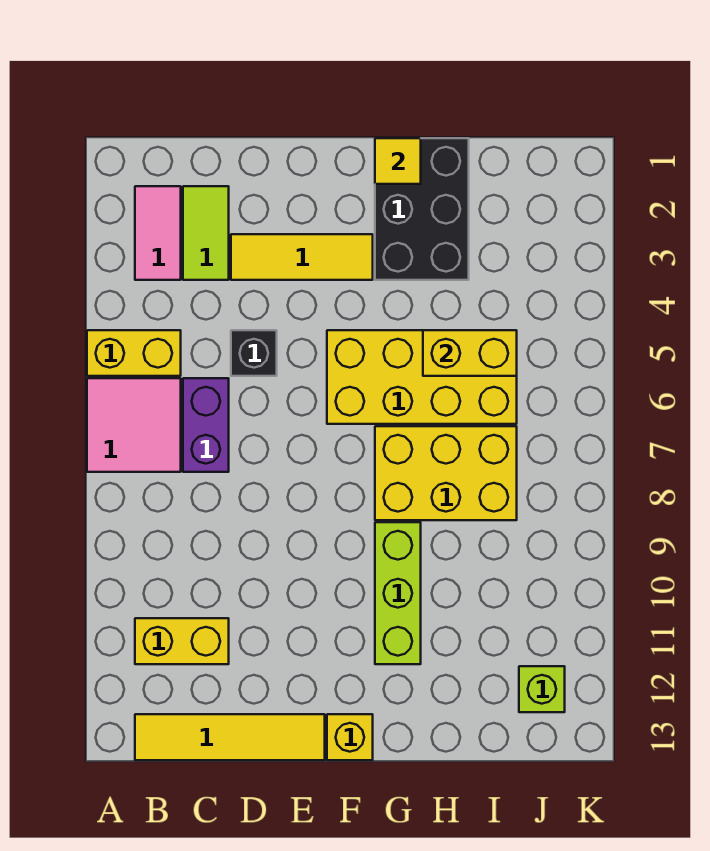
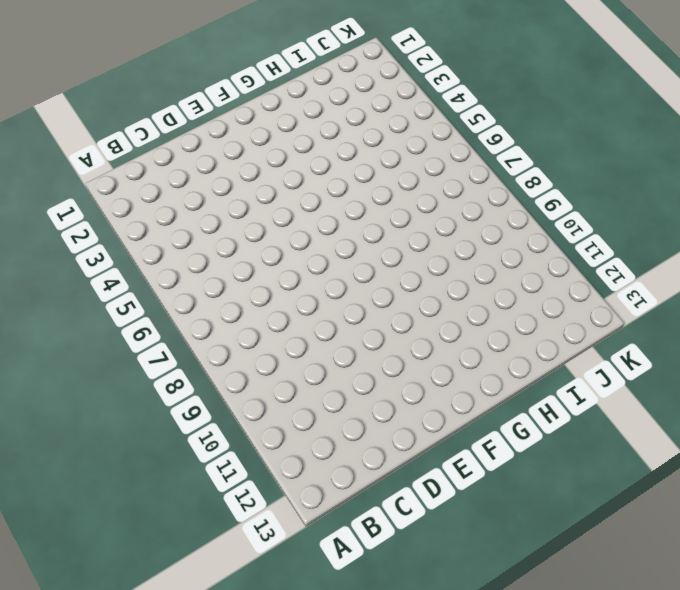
none -> yellow brick A5:B5 level 1
none -> pink tile A6:B7 level 1
none -> pink tile B2:B3 level 1

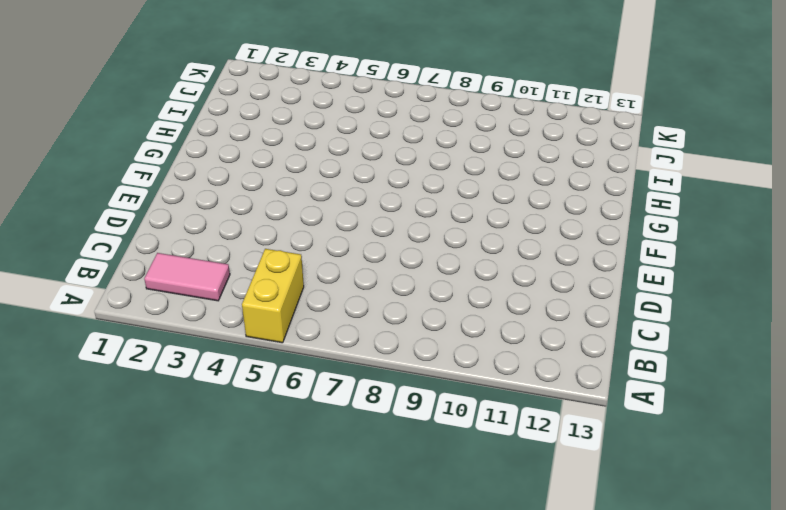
none -> pink tile A6:B7 level 1
none -> yellow brick B11:C11 level 1
none -> yellow tile B13:E13 level 1

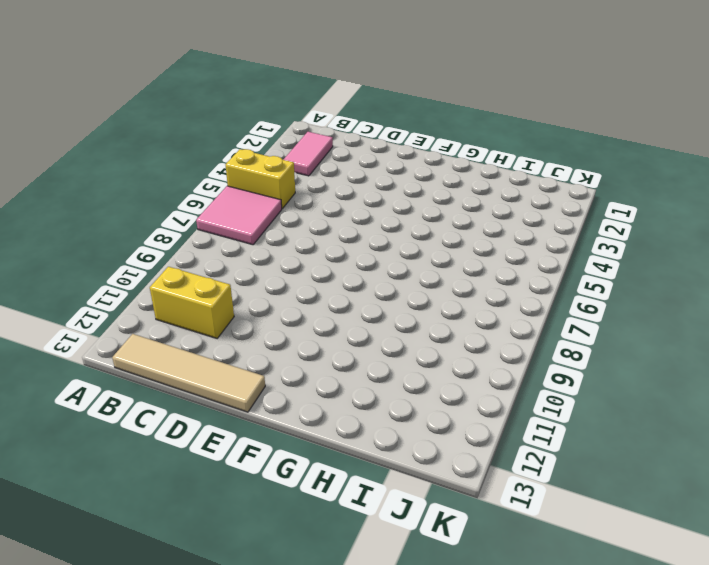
tan tile B13:E13 level 1 -> yellow tile B13:E13 level 1
none -> lime tile C2:C3 level 1
none -> purple brick C6:C7 level 1
none -> yellow tile D3:F3 level 1

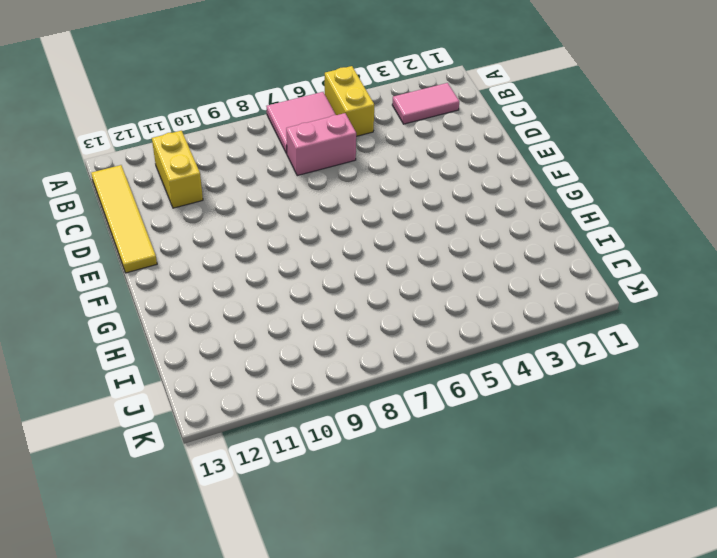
pink brick C6:C7 level 1 -> purple brick C6:C7 level 1
none -> lime tile C2:C3 level 1
none -> yellow tile D3:F3 level 1
none -> black brick D5 level 1

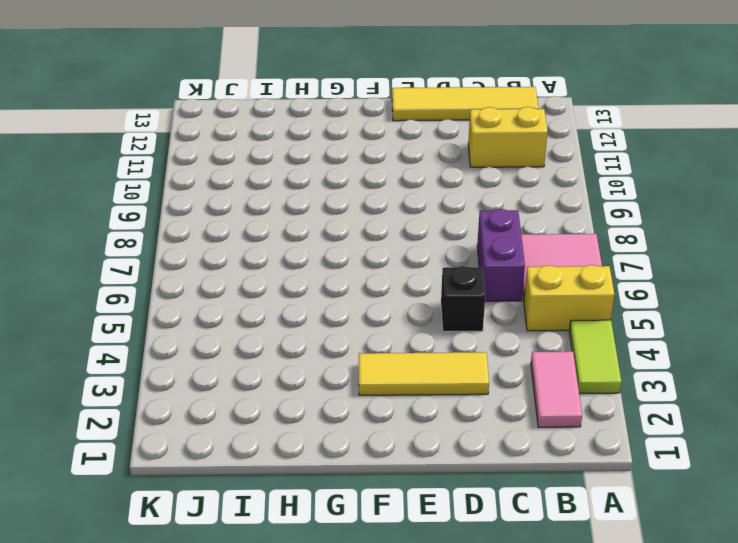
lime tile A3:A4 level 1 -> lime tile C2:C3 level 1
none -> yellow brick F5:I6 level 1
none -> yellow brick F13 level 1
none -> black brick G1:H3 level 1

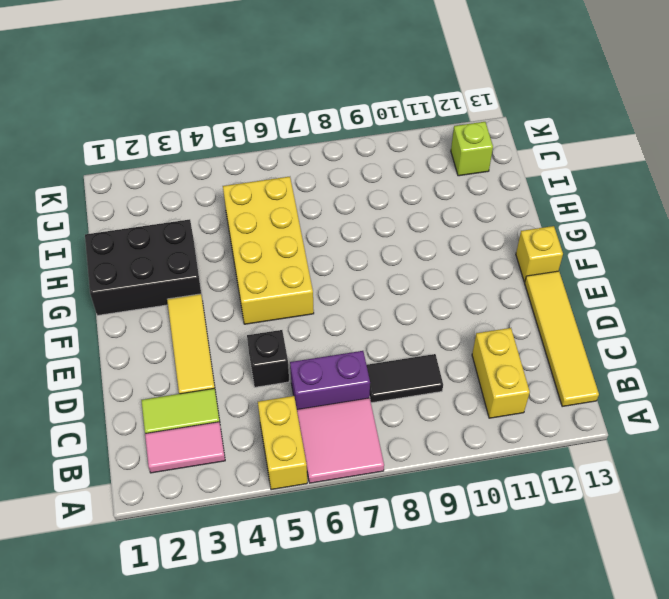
black tile C8:C9 level 1 -> none
none -> yellow brick G7:I8 level 1
none -> lime brick G9:G11 level 1
none -> yellow tile G1 level 2

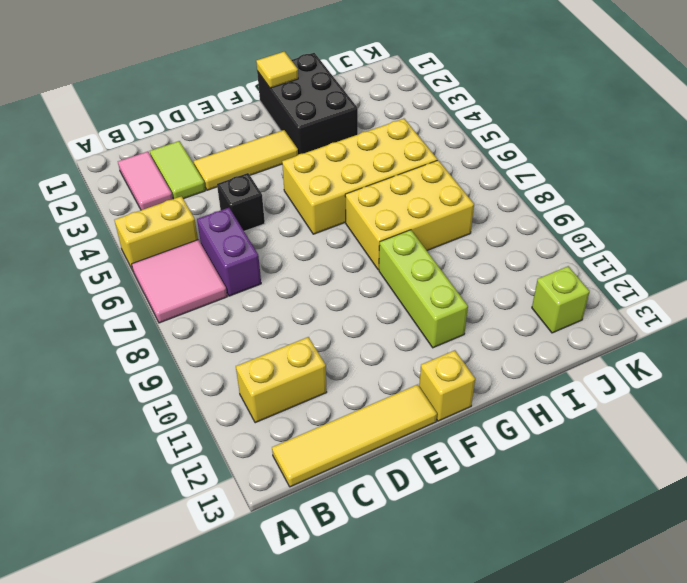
none -> yellow brick H5:I5 level 2

